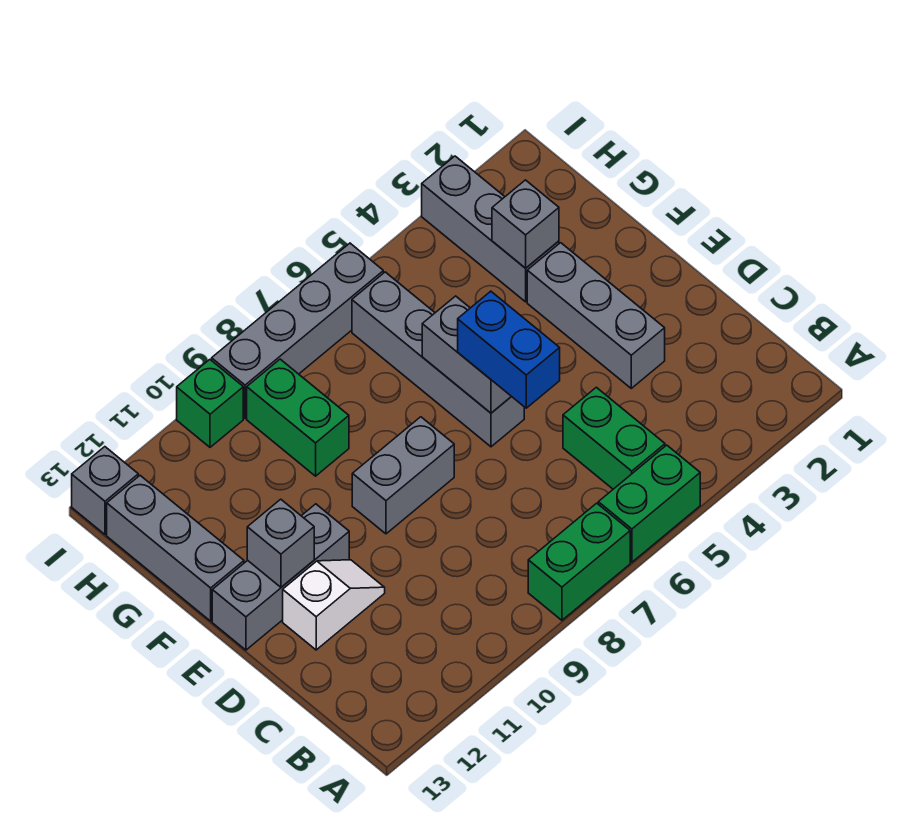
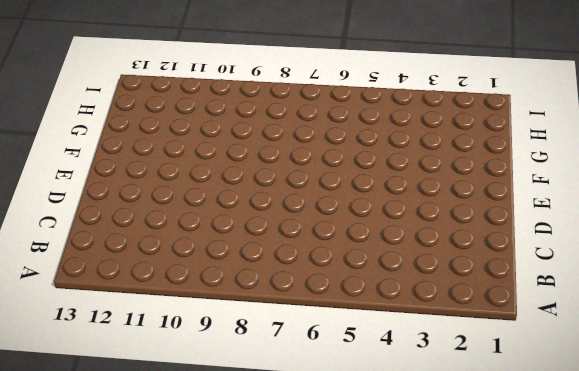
none -> green brick A5:A6 level 1
none -> green brick A7:A8 level 1
none -> green brick B5:C5 level 1

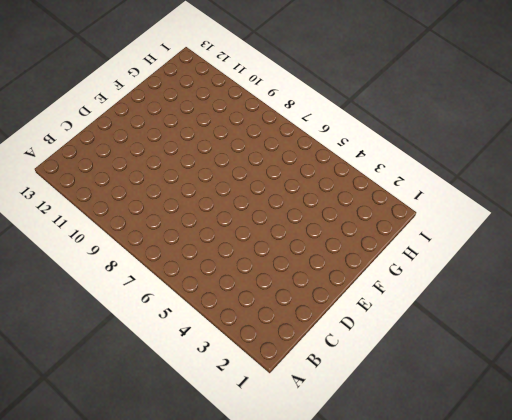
none -> green brick A5:A6 level 1
none -> green brick A7:A8 level 1
none -> green brick B5:C5 level 1

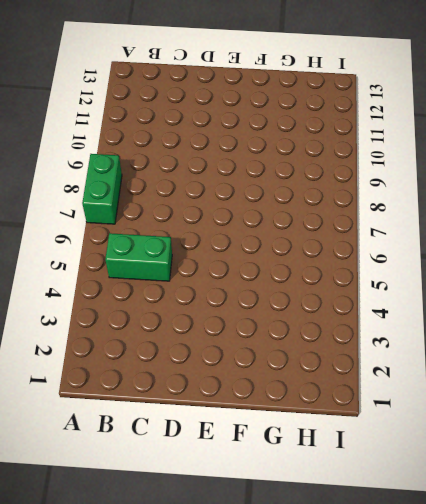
none -> green brick A5:A6 level 1
none -> grey brick D3:F3 level 1
none -> white slope D11:D12 level 1 top 12

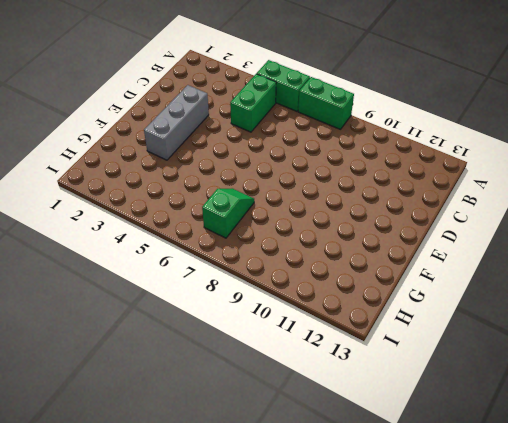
green slope G7:H7 level 1 top H -> none
none -> white slope D11:D12 level 1 top 12
none -> grey brick E6:H6 level 1
none -> grey brick E8:E9 level 1

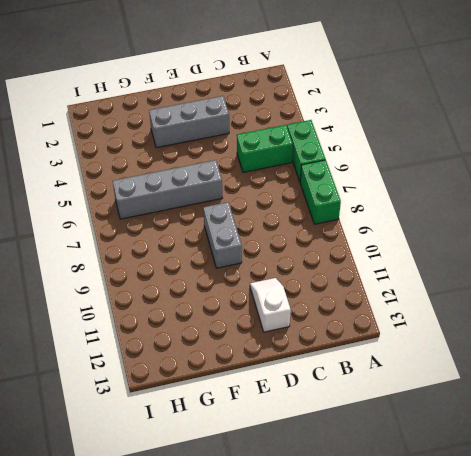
none -> grey brick E11:E13 level 1
none -> grey brick F13:H13 level 1
none -> grey brick G3:I3 level 1

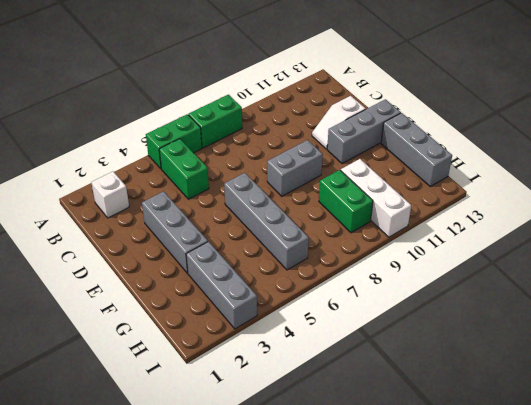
white brick B2 level 1 -> none
white brick G10:I10 level 1 -> green brick I10 level 1
none -> grey brick I6:I9 level 1
none -> grey brick I13 level 1
none -> grey brick E6:F6 level 2

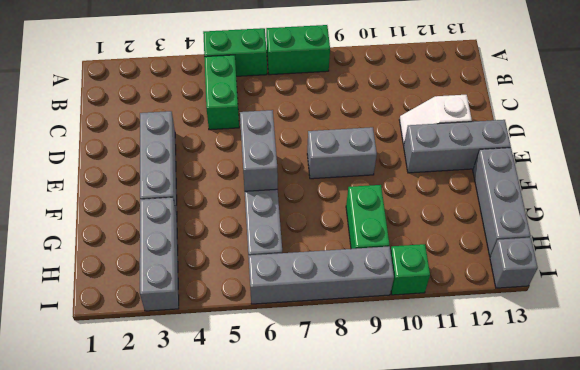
none -> grey brick E12 level 2
none -> grey brick G3 level 2
none -> blue brick D6:E6 level 3

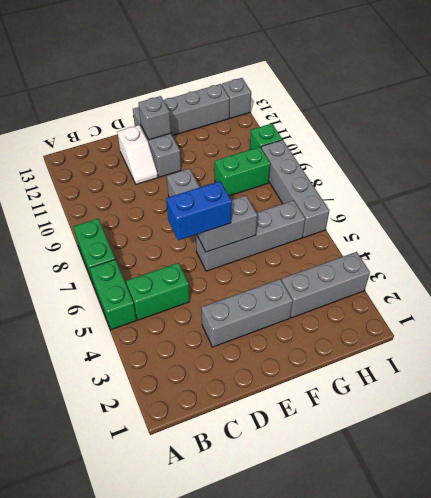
none -> grey brick G3 level 2

